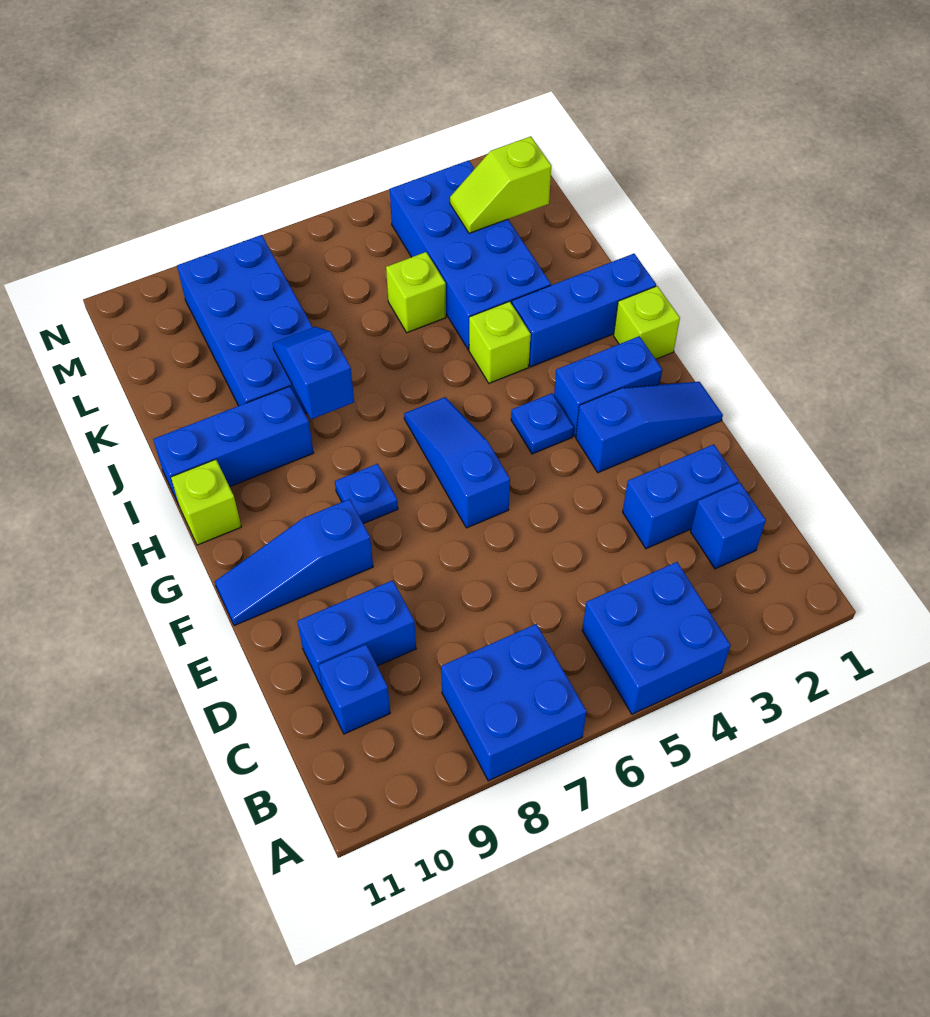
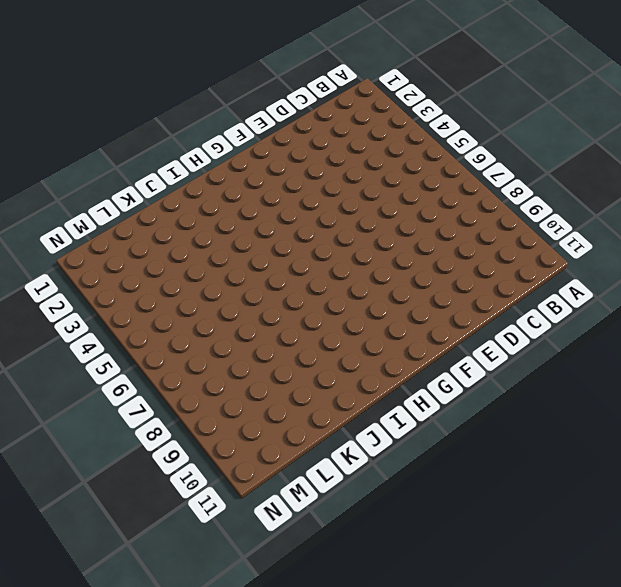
none -> blue brick A4:B5 level 1
none -> blue brick A7:B8 level 1
none -> blue brick C2 level 1

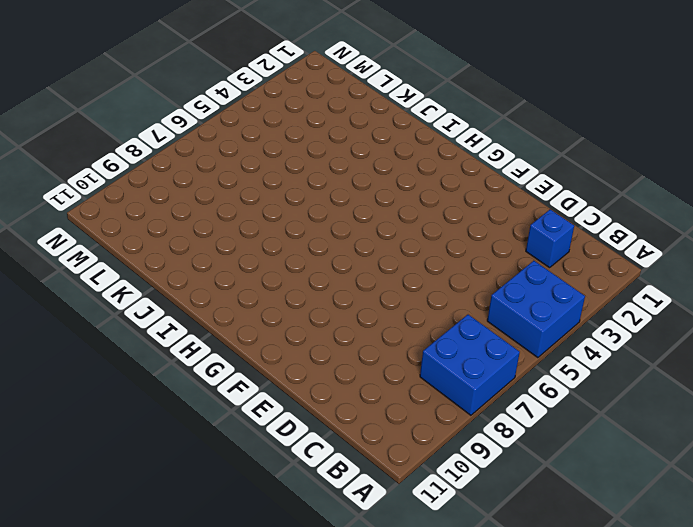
none -> blue brick C10 level 1
none -> blue brick D2:D3 level 1
none -> blue brick D9:D10 level 1

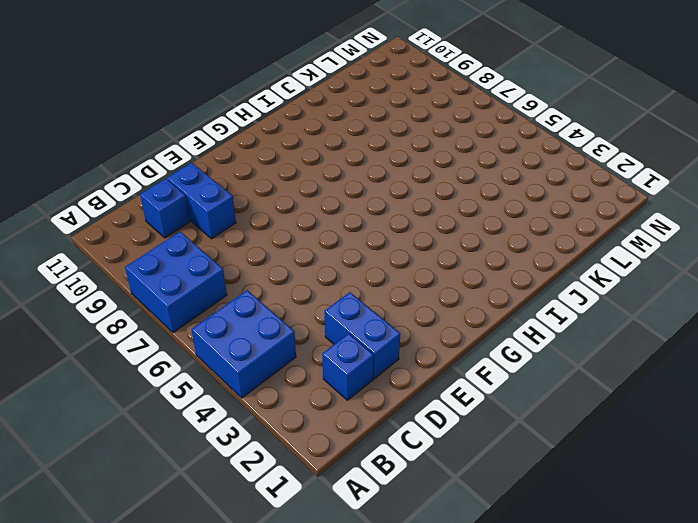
none -> blue slope F1:F3 level 1 top 3
none -> blue slope F6:H6 level 1 top F
none -> blue slope F9:F11 level 1 top 9

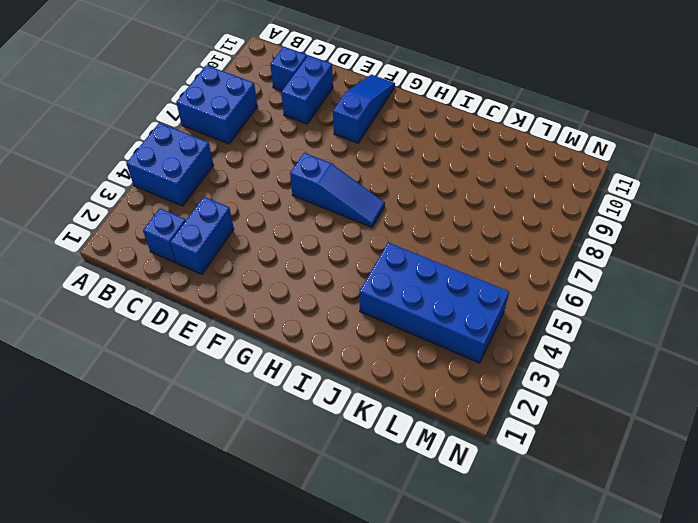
none -> blue slope F1:F3 level 1 top 3
none -> blue brick G2:G3 level 1
none -> blue plate G4 level 1

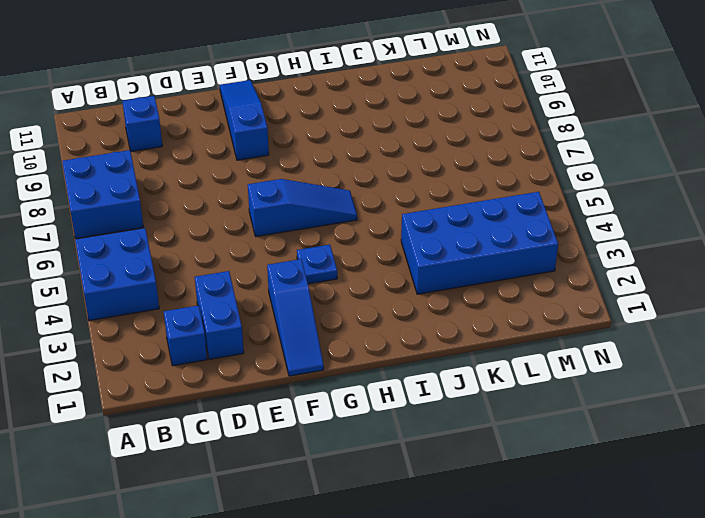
none -> blue brick D9:D10 level 1
none -> blue brick G2:G3 level 1
none -> blue plate G8 level 1

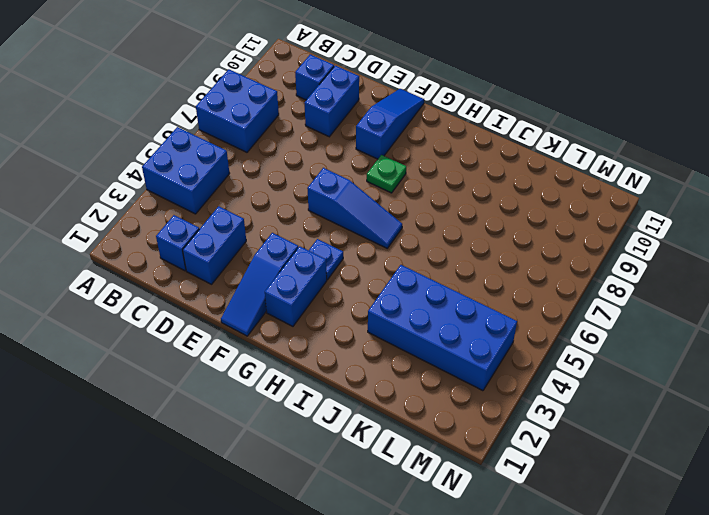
green plate G8 level 1 -> blue plate G8 level 1
none -> lime brick H1 level 1
none -> lime brick H11 level 1
none -> blue brick I1:I3 level 1

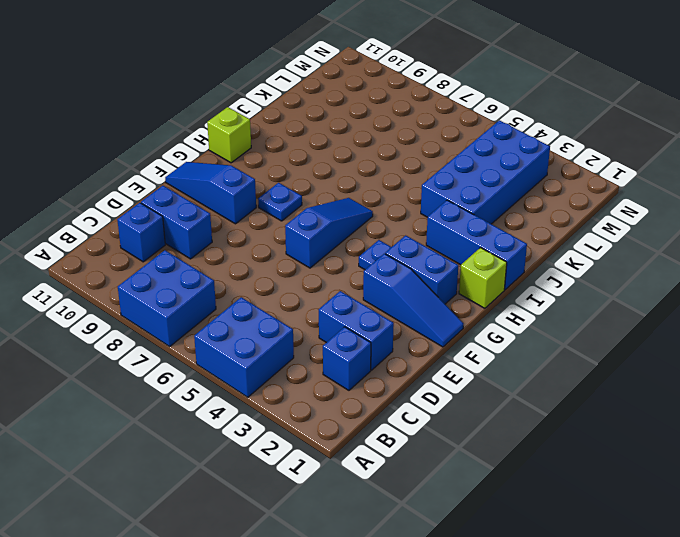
none -> lime brick I4 level 1
none -> blue brick I9:I11 level 1
none -> blue brick J8:M9 level 1

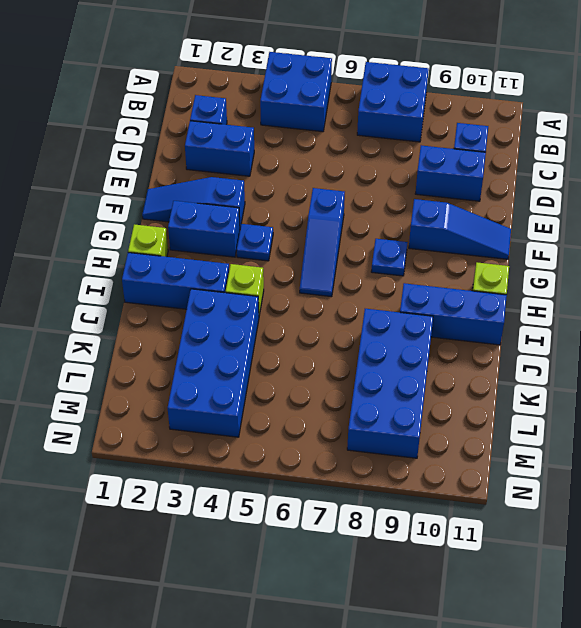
none -> lime brick K5 level 1
none -> blue slope I8:J8 level 2 top I
none -> lime slope L2:L3 level 2 top 2

